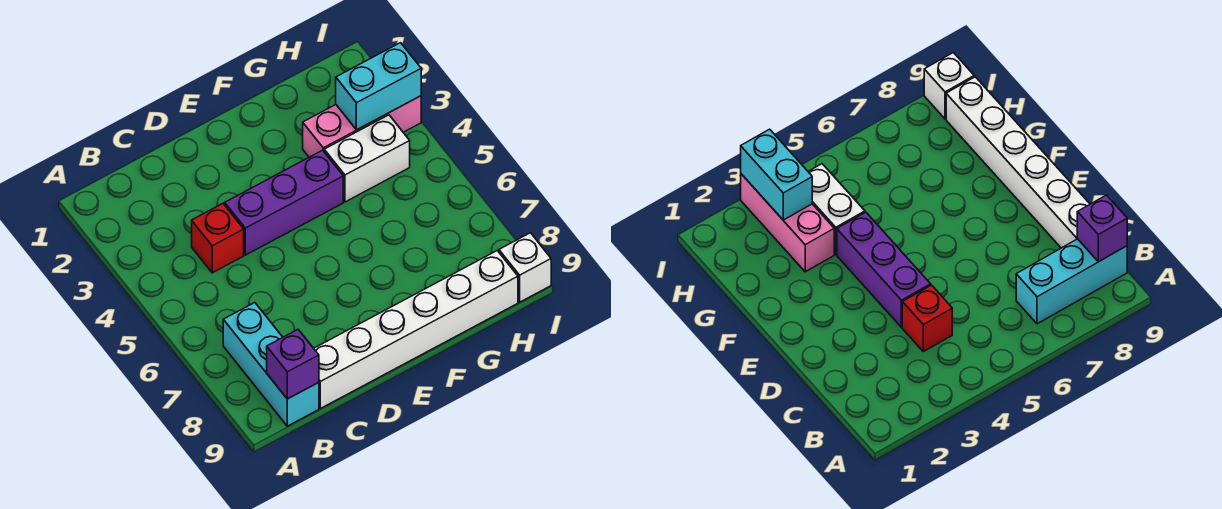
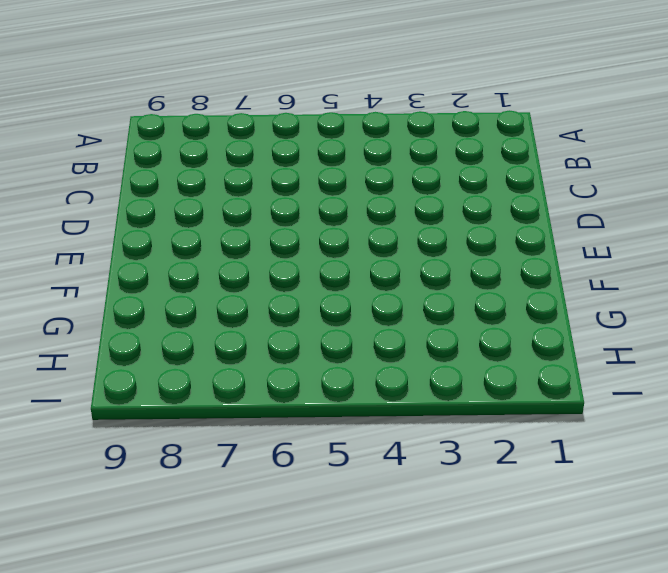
none -> cyan brick B7:B9 level 1
none -> red brick C4 level 1

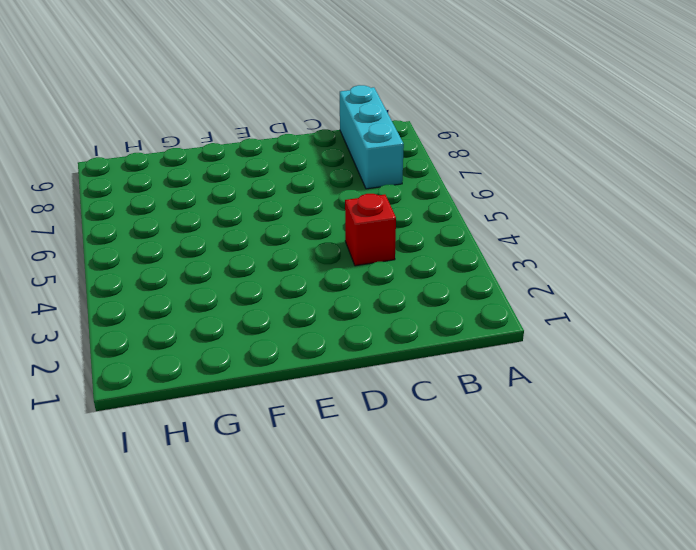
none -> white brick C9:H9 level 1
none -> purple brick D4:F4 level 1

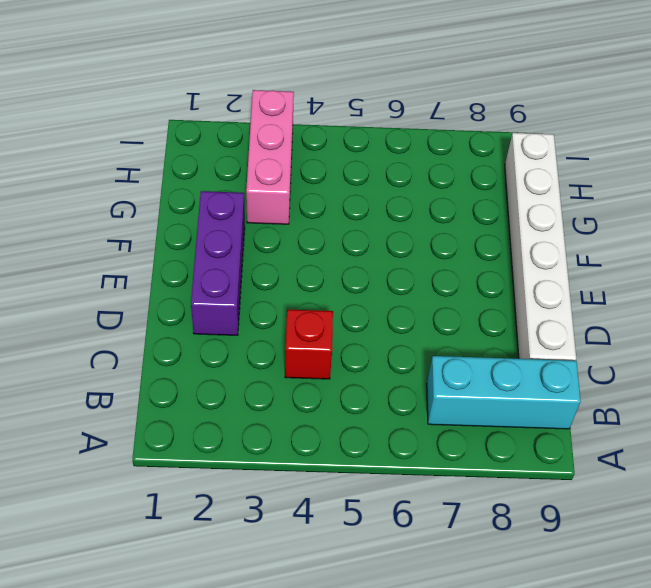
purple brick D2:F2 level 1 -> purple brick D4:F4 level 1
none -> white brick G4:H4 level 1
none -> white brick I9 level 1

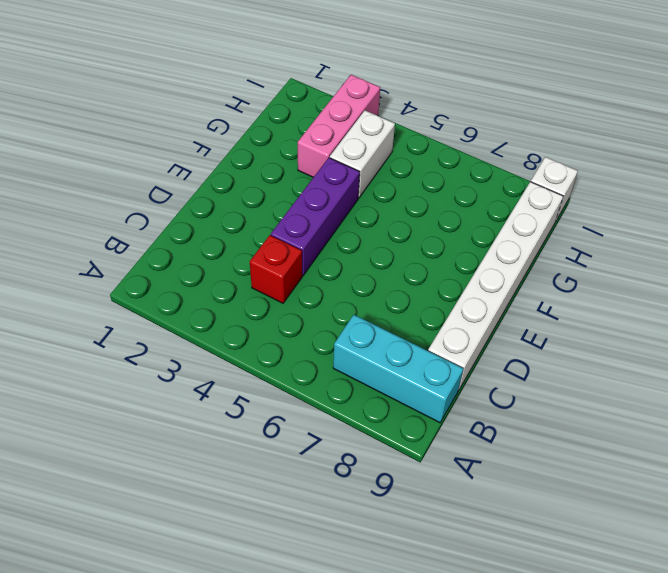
none -> purple brick B9 level 2
none -> cyan brick H3:I3 level 2

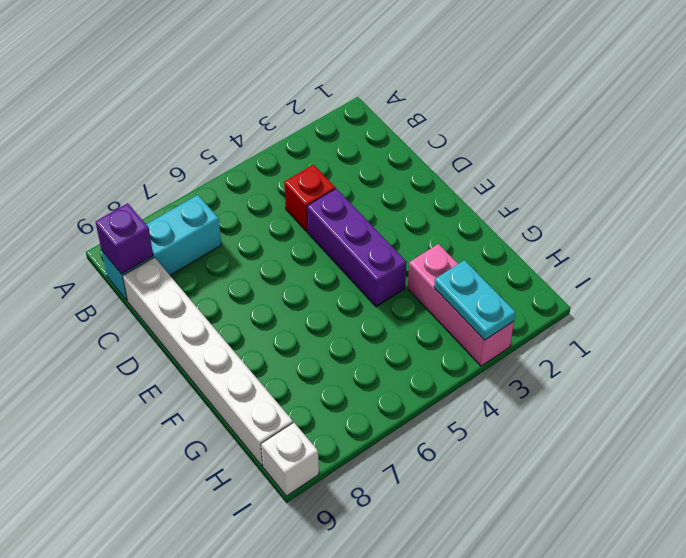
cyan plate H3:I3 level 2 -> cyan brick H3:I3 level 2
none -> white brick G4:H4 level 1

